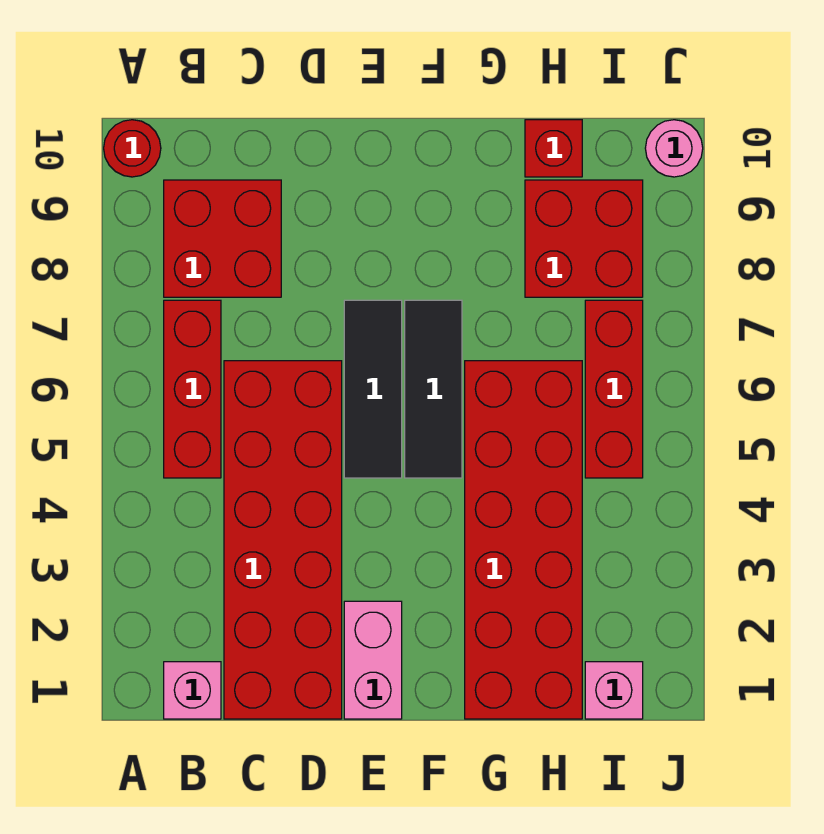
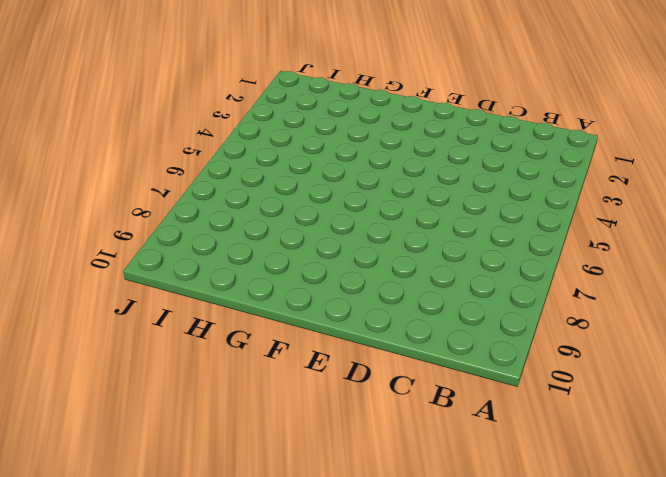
none -> red round brick A10 level 1
none -> pink brick B1 level 1
none -> red brick B5:B7 level 1

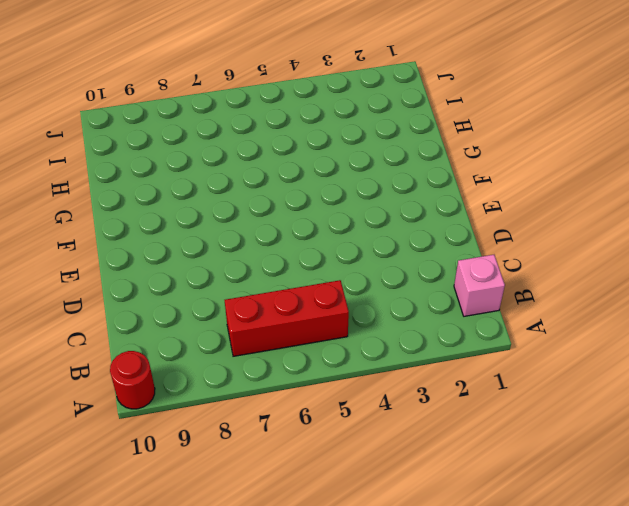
none -> red brick B8:C9 level 1
none -> red brick C1:D6 level 1
none -> pink brick E1:E2 level 1

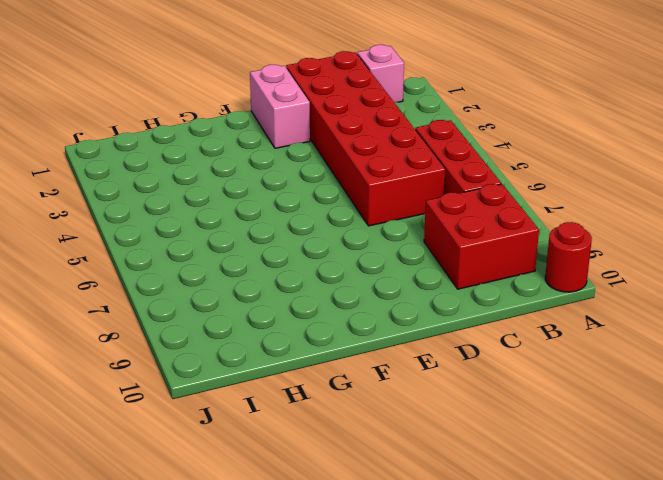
none -> black tile E5:E7 level 1
none -> black tile F5:F7 level 1
none -> red brick G1:H6 level 1

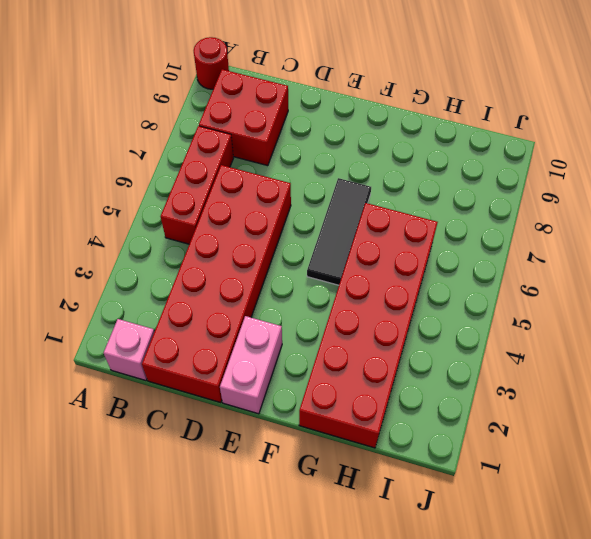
none -> black tile E5:E7 level 1
none -> red brick H8:I9 level 1
none -> red brick H10 level 1

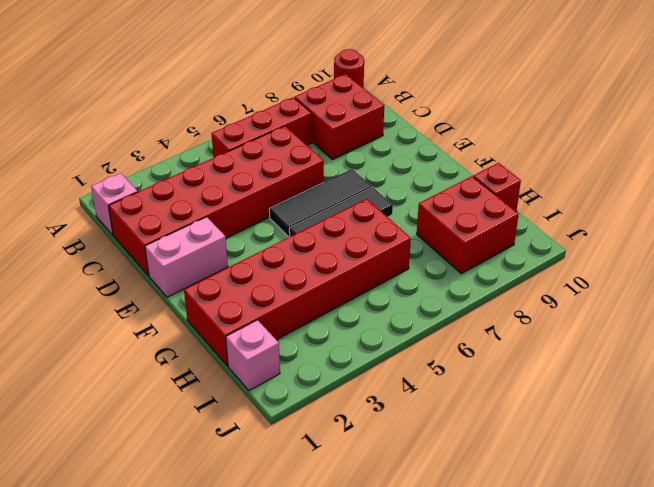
none -> red brick I5:I7 level 1
none -> pink round brick J10 level 1

